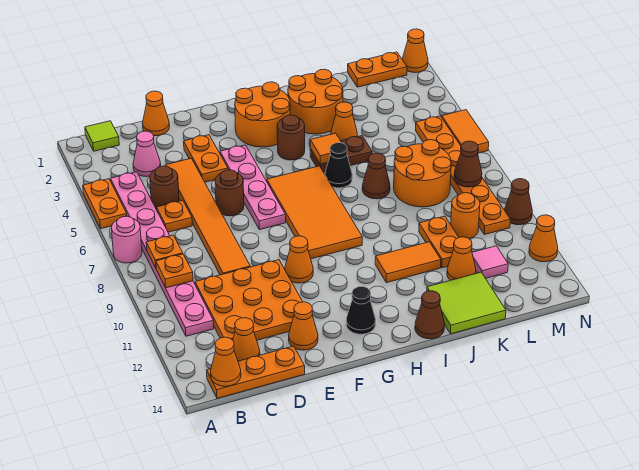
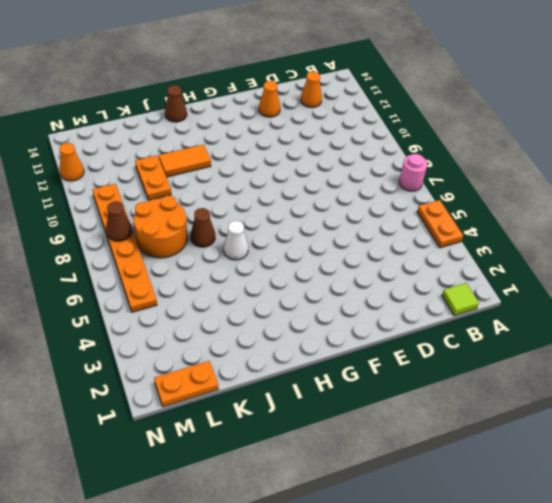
white cone I6 level 1 -> black cone I6 level 1
none -> pink plate B4:B11 level 1
none -> orange plate B14:D14 level 1
none -> pink cone C3 level 1
none -> brown round brick C5 level 1

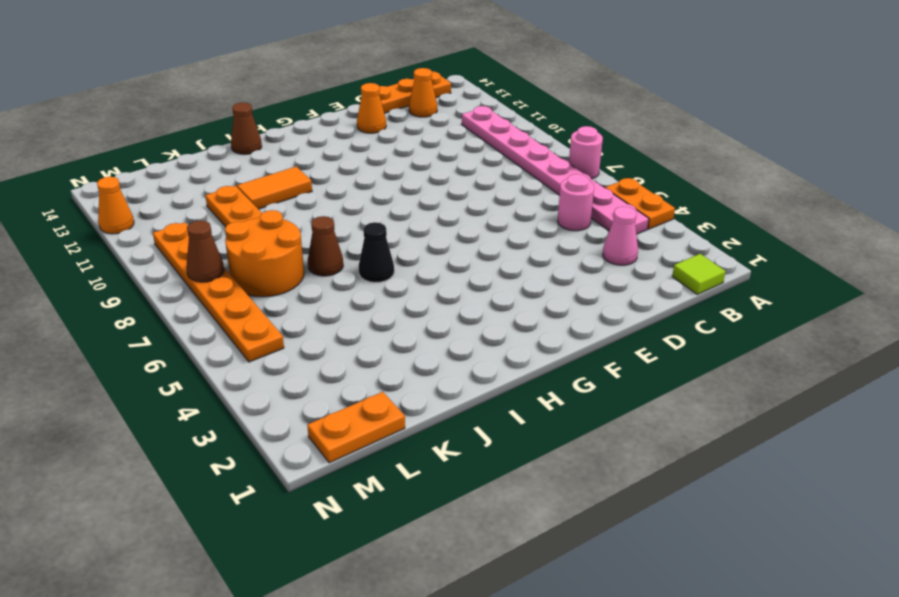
pink round brick C5 level 1 -> brown round brick C5 level 1
none -> orange plate C6 level 1
none -> orange plate C10:E12 level 1
none -> orange cone D1 level 1
none -> orange tile D4:D9 level 1

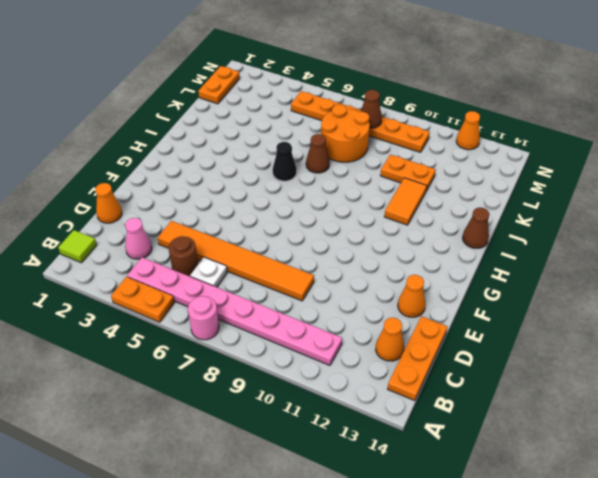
white plate C6 level 1 -> orange plate C6 level 1
none -> orange plate C10:E12 level 1
none -> orange plate E3:E4 level 1
none -> brown round brick E6 level 1
none -> pink plate F4:F7 level 1

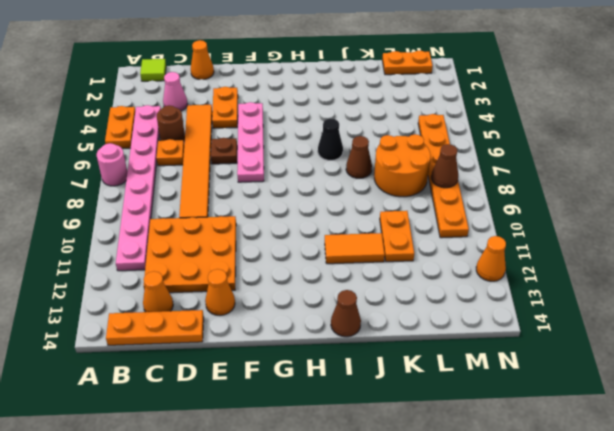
brown plate E6 level 1 -> brown round brick E6 level 1
none -> orange cone F10 level 1
none -> orange round brick G2:H3 level 1
none -> orange tile G6:H9 level 1
none -> black cone G13 level 1

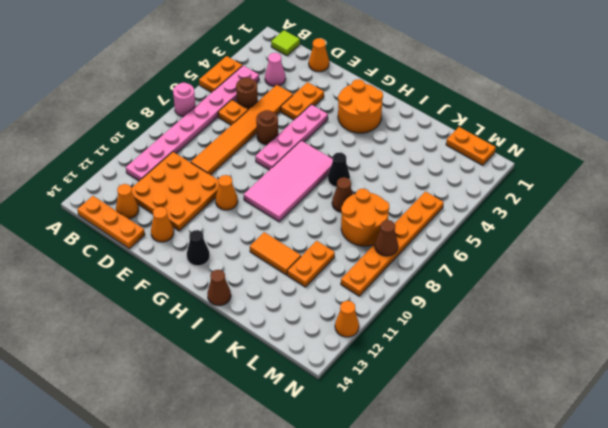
pink tile G6:H9 level 1 -> orange tile G6:H9 level 1
none -> brown round brick H4 level 1
none -> orange round brick I2:J3 level 1
none -> brown plate I5:J5 level 1
none -> orange cone J4 level 1

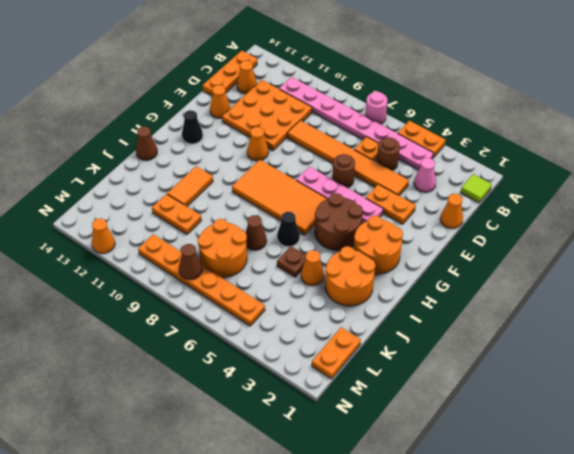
brown round brick G4:H5 level 1 -> brown round brick H4 level 1
brown plate J5 level 1 -> brown plate I5:J5 level 1
none -> lime tile J13:K14 level 1
none -> orange cone K12 level 1
none -> orange round brick L10 level 1
none -> pink tile L12 level 1

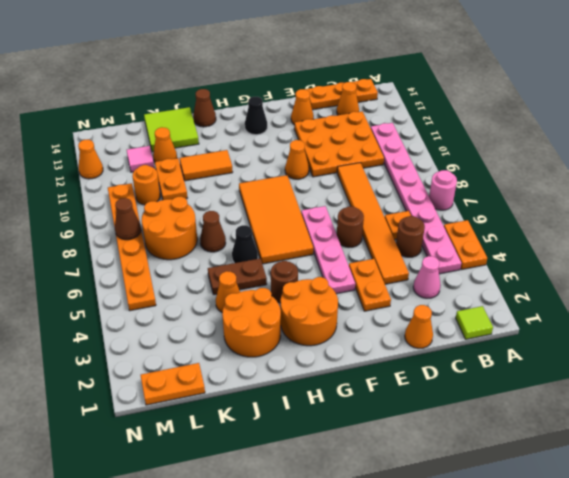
none -> orange cone N1 level 1
none -> orange tile N5:N6 level 1
none -> brown cone N10 level 1
none -> orange plate B8 level 2

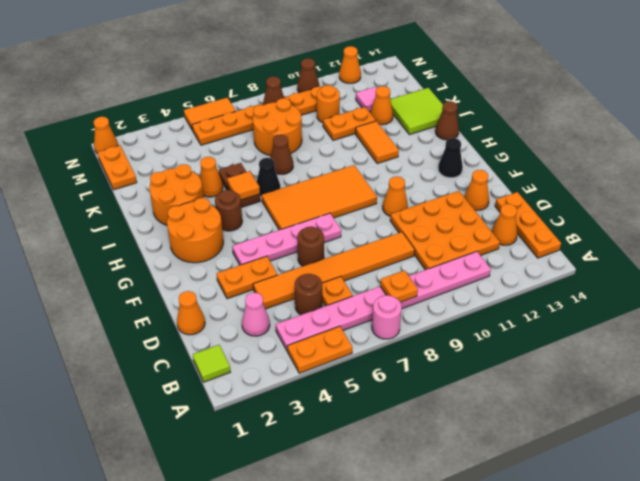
none -> orange plate B9 level 2
none -> orange cone B14 level 2

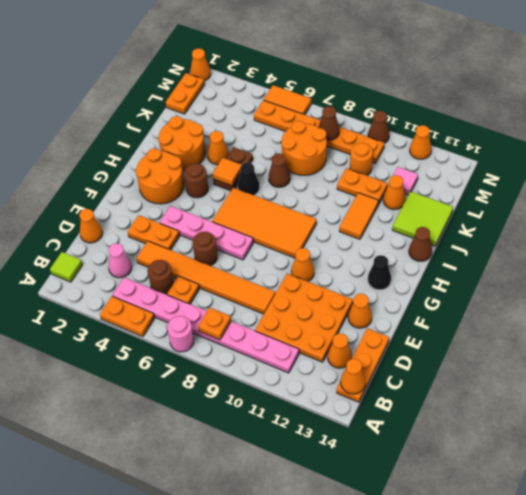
none -> orange plate B9 level 2

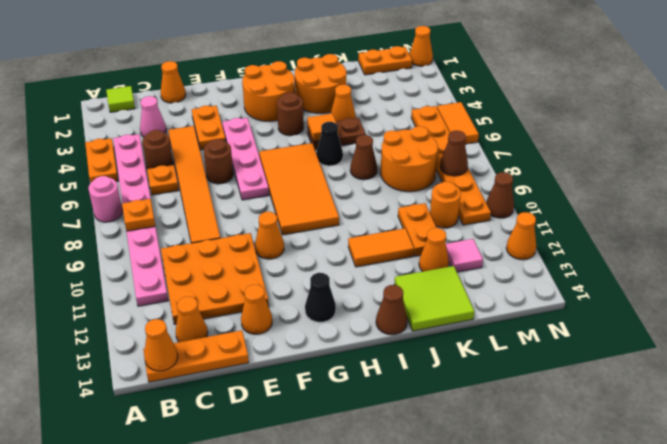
none -> orange plate B9 level 2

